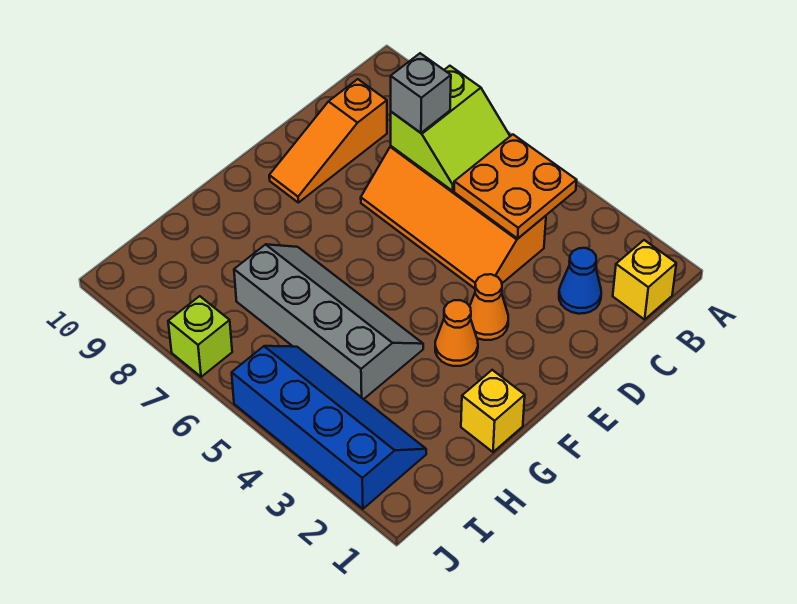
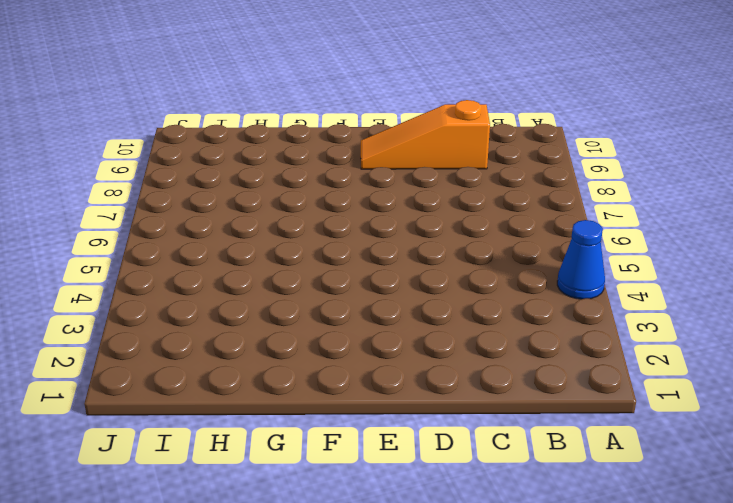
blue cone A4 level 1 -> blue cone C2 level 1
none -> yellow brick B1 level 1
none -> orange slope C4:D7 level 1 top C
none -> orange cone E3 level 1

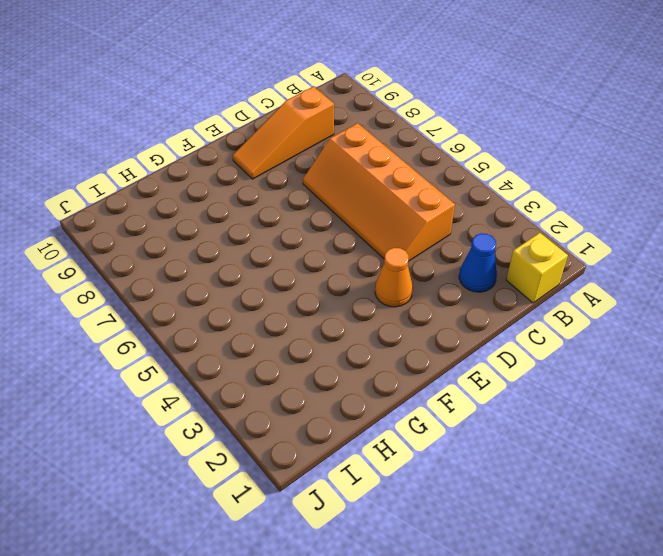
none -> orange cone F3 level 1
none -> yellow brick G1 level 1
none -> grey slope G4:H7 level 1 top H

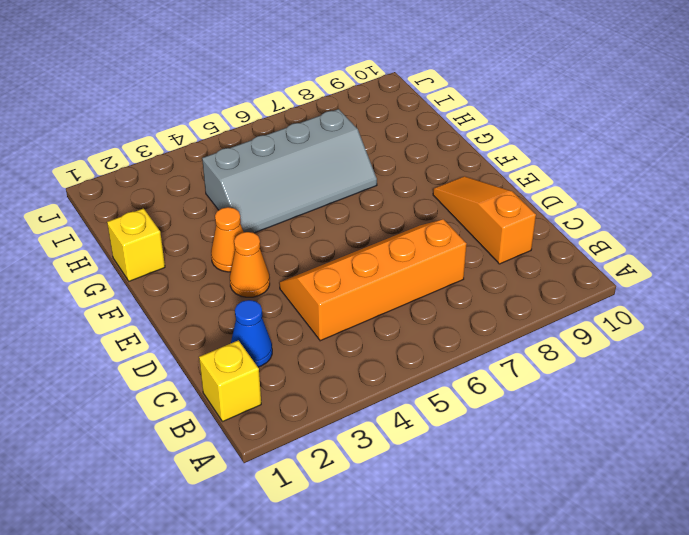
none -> blue slope I2:J5 level 1 top J
none -> lime brick J7 level 1
none -> orange plate B4:C5 level 2

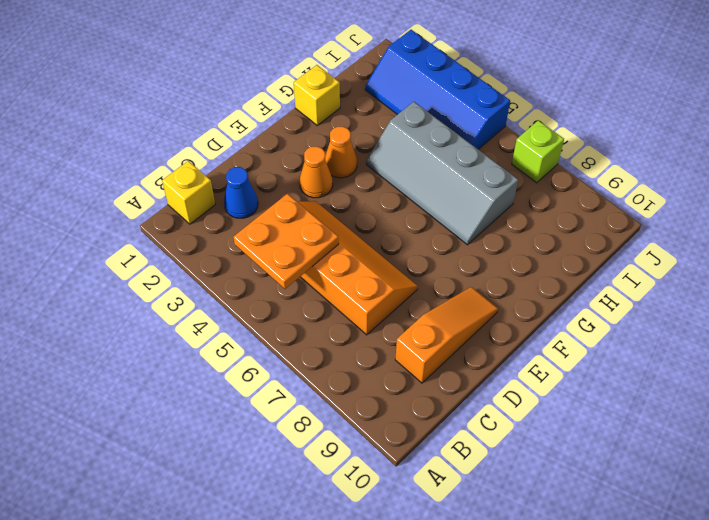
none -> lime slope B6:C7 level 2 top 7
none -> grey brick C7 level 3

